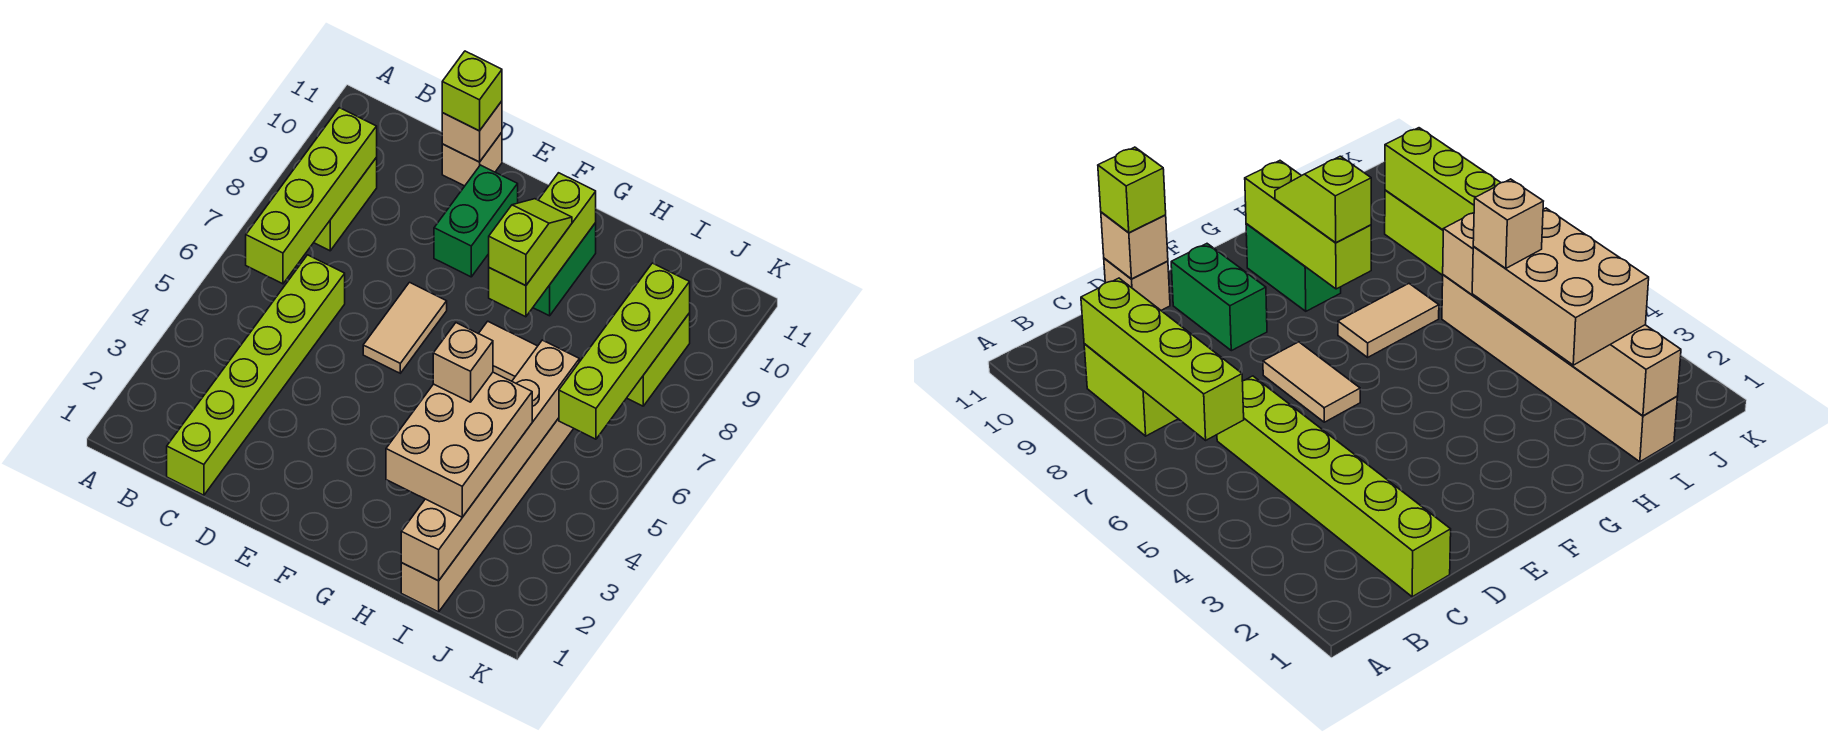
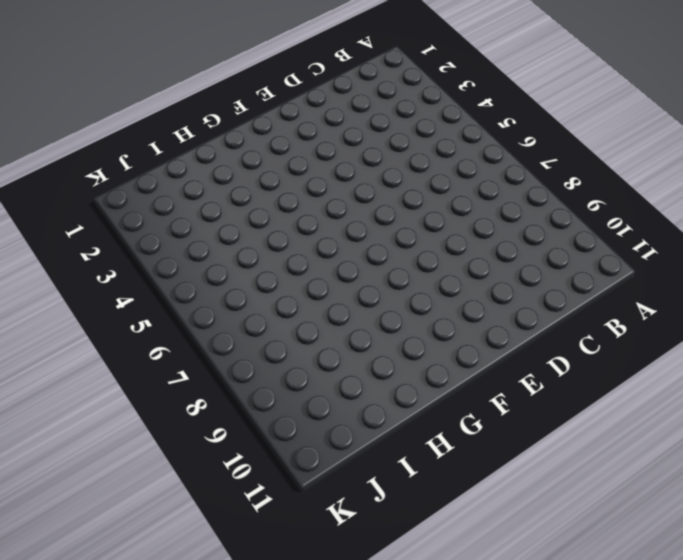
none -> lime brick B8:B9 level 1
none -> lime brick C1:C6 level 1
none -> tan brick D11 level 1

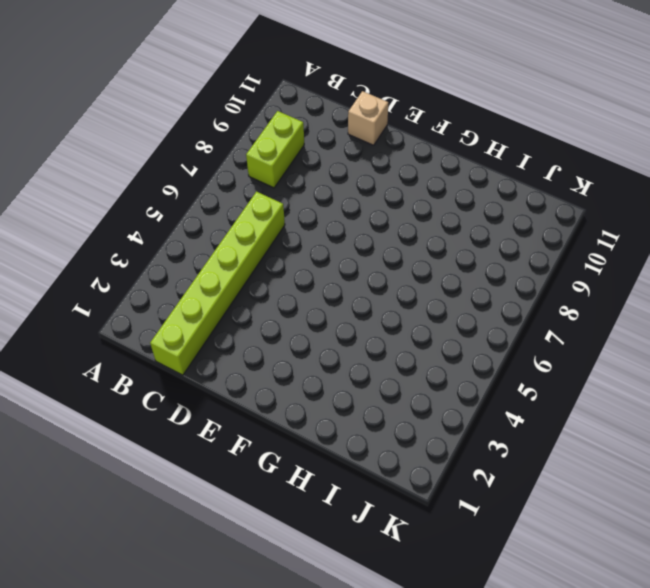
none -> tan tile E6:E7 level 1
none -> green brick E9:E10 level 1
none -> tan tile G7:H7 level 1

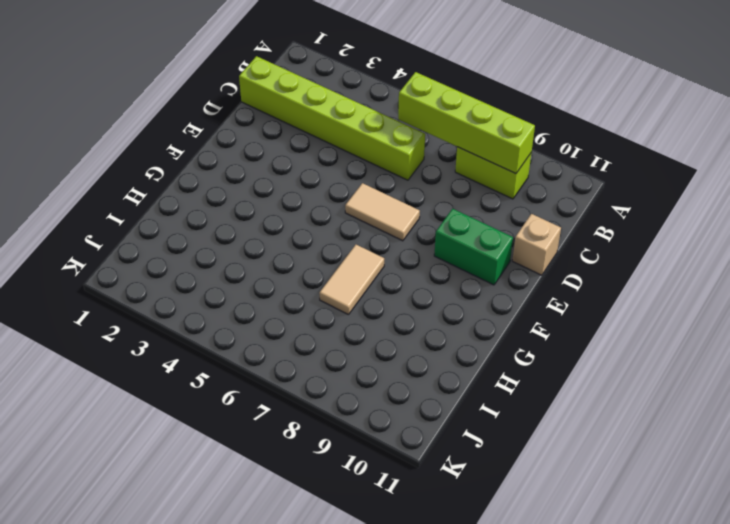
none -> green brick G9:G10 level 1
none -> tan brick I1:I6 level 1
none -> lime brick J8:J9 level 1

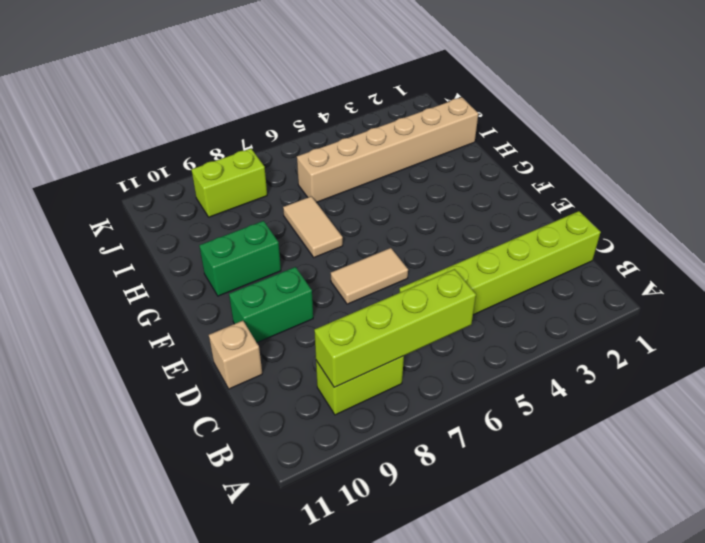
none -> tan brick D11 level 2
none -> lime brick G8:G10 level 2
none -> tan brick I1:I6 level 2

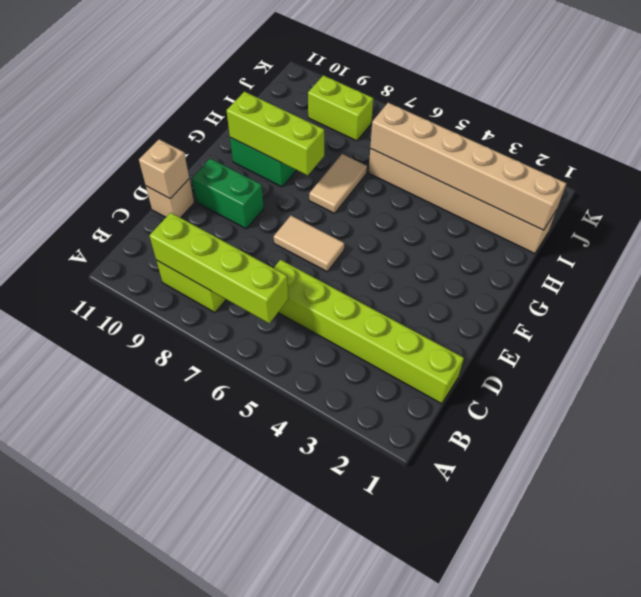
none -> lime brick J6:J9 level 2
none -> lime brick D11 level 3
none -> lime slope G8:G9 level 3 top 8

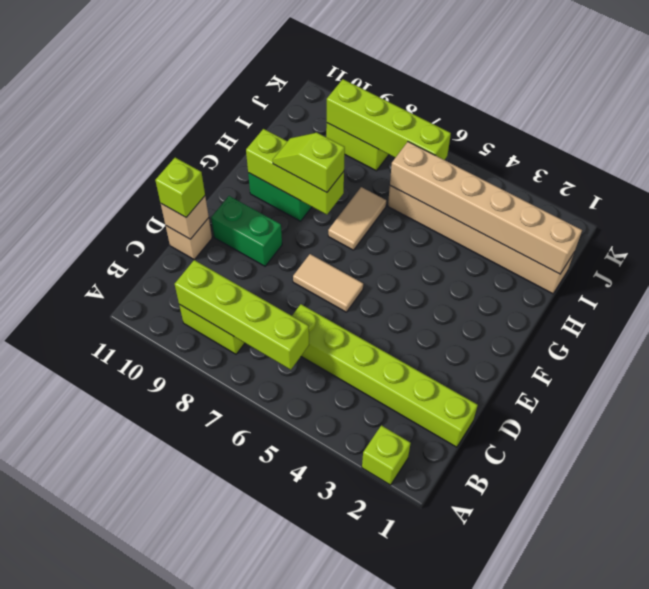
lime brick A2 level 1 -> none
none -> tan brick H2:I4 level 3
none -> tan brick H4 level 4

